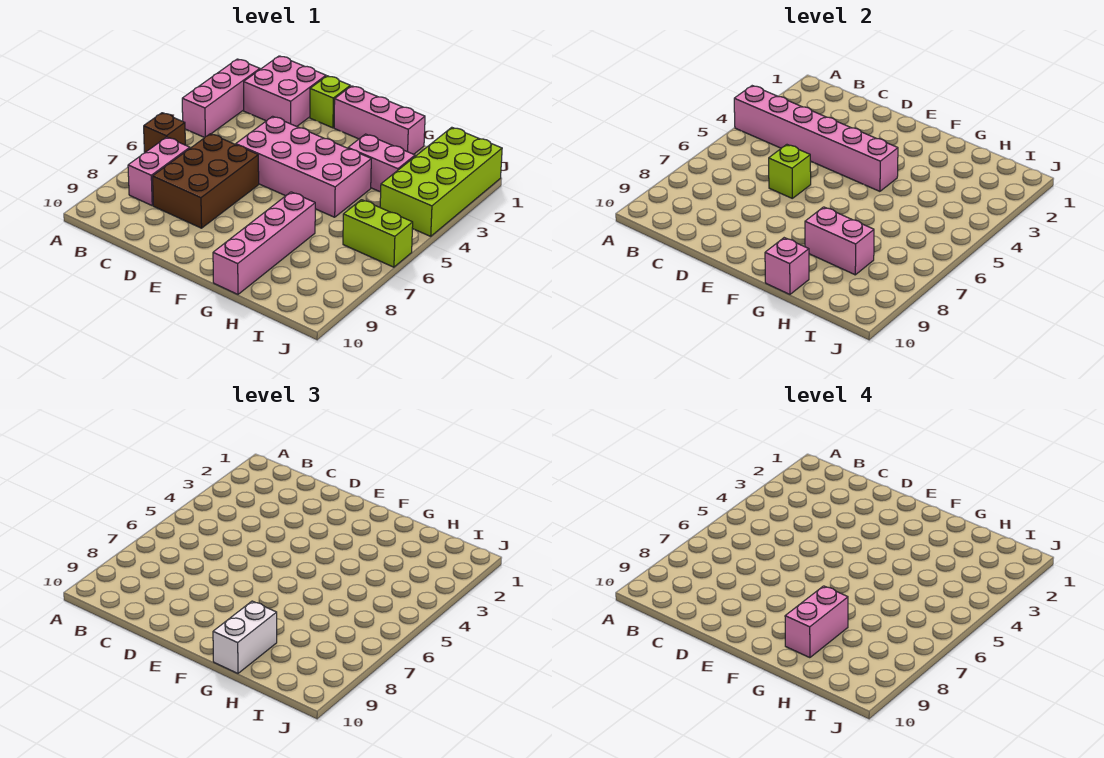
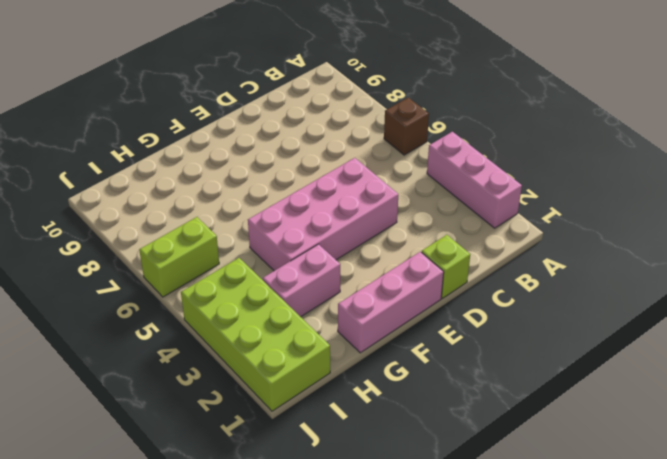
none -> pink brick B1:C2 level 1
none -> pink brick B7:B8 level 1
none -> brown brick C6:D8 level 1

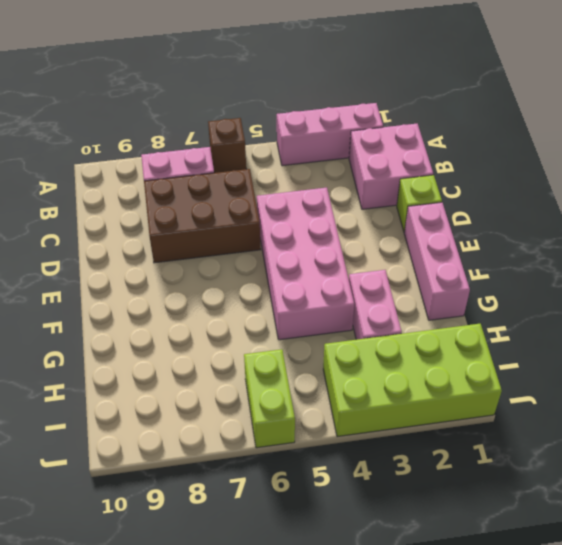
none -> pink brick G7:G10 level 1
none -> pink brick A4:F4 level 2
none -> lime brick D6 level 2

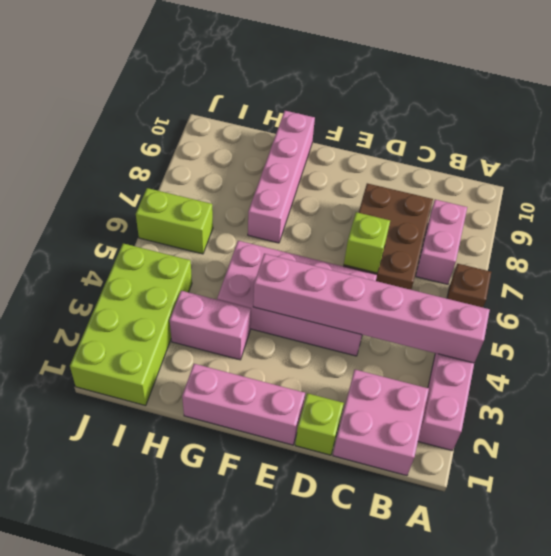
none -> pink brick G8:H8 level 2
none -> pink brick G10 level 2
none -> white brick G9:G10 level 3

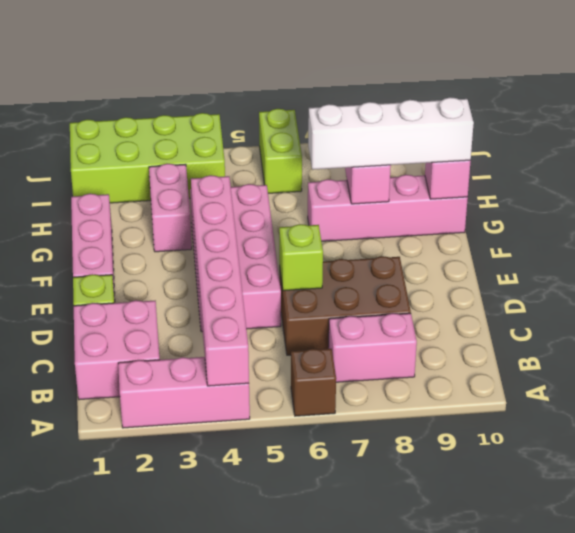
white brick G7:G10 level 3 -> white brick G9:G10 level 3
none -> pink brick G8:G9 level 4

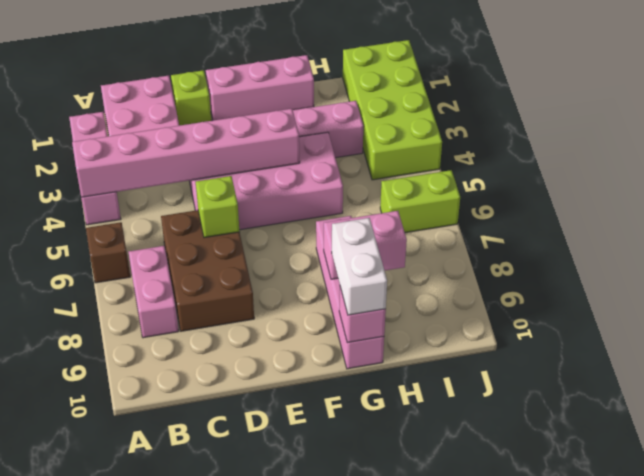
none -> pink brick G8:G9 level 4

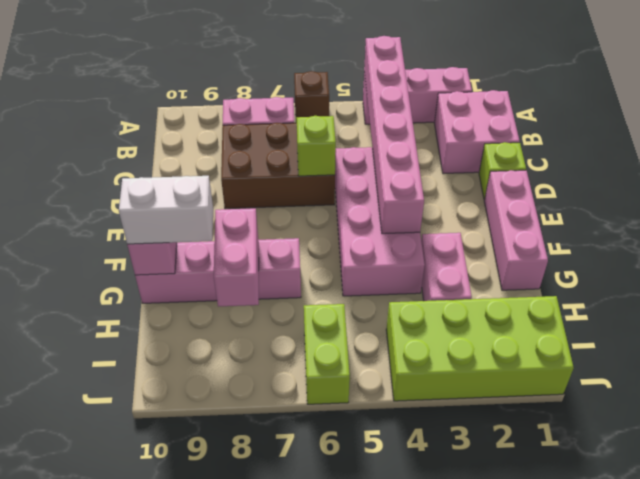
none -> pink brick G8:G9 level 4

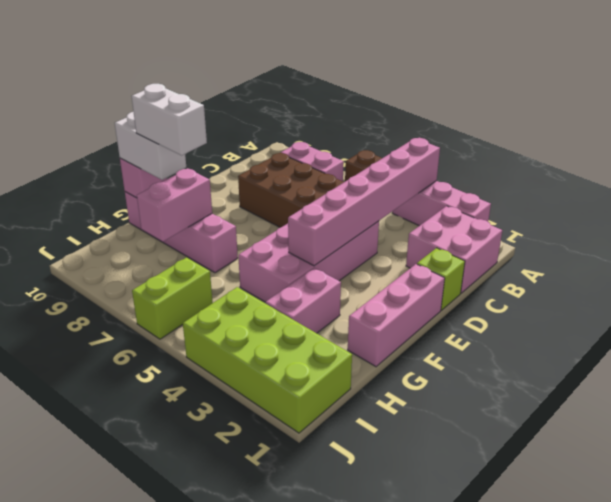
white brick G8:G9 level 4 -> pink brick G8:G9 level 4
none -> lime brick D6 level 2

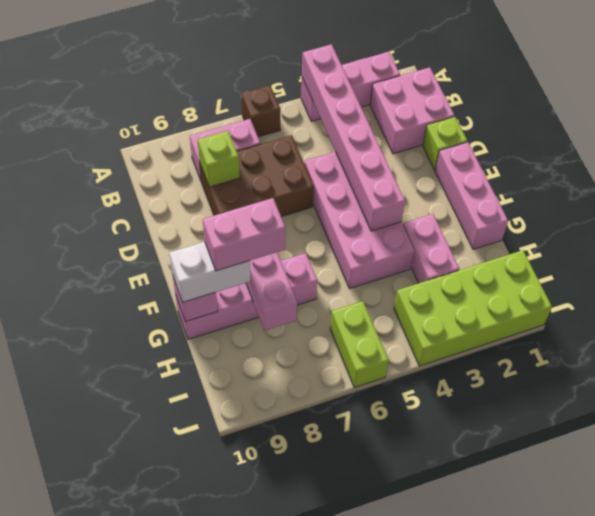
lime brick C8 level 2 -> lime brick D6 level 2

